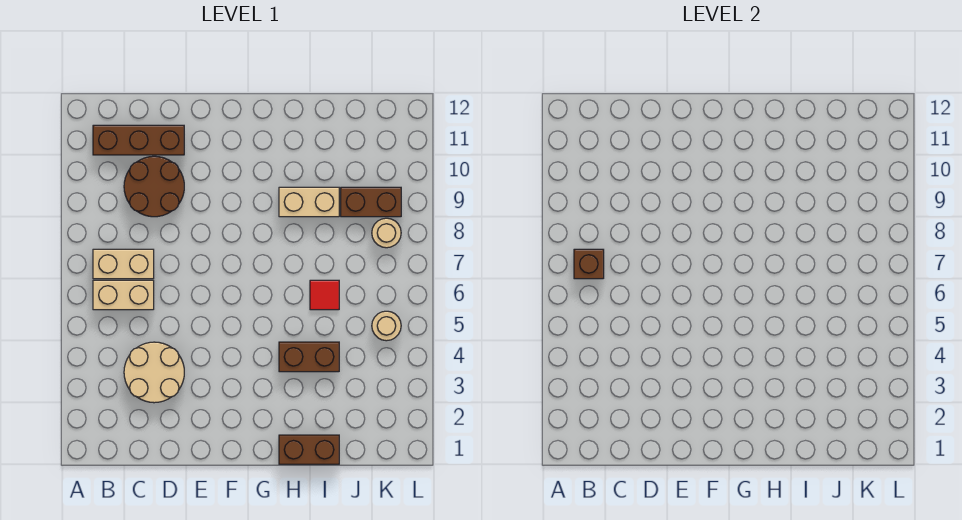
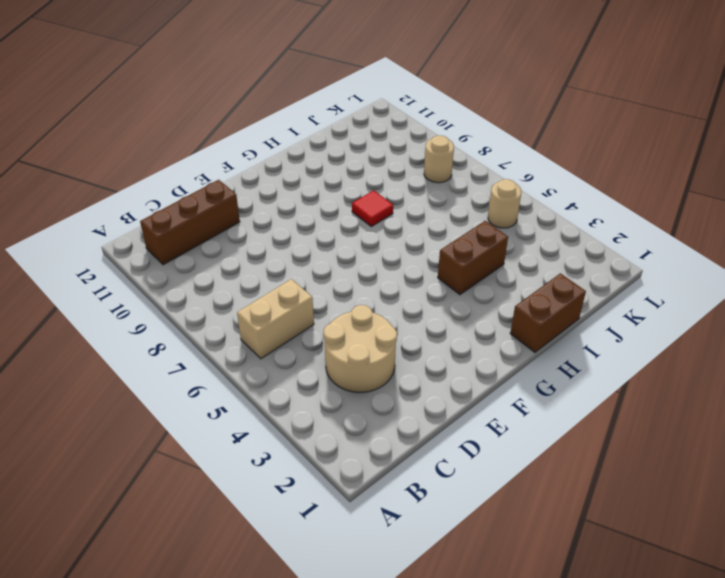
red tile H8 level 1 -> red tile I6 level 1
none -> tan brick B7:C7 level 1
none -> brown round brick C9:D10 level 1
none -> tan brick H9:I9 level 1

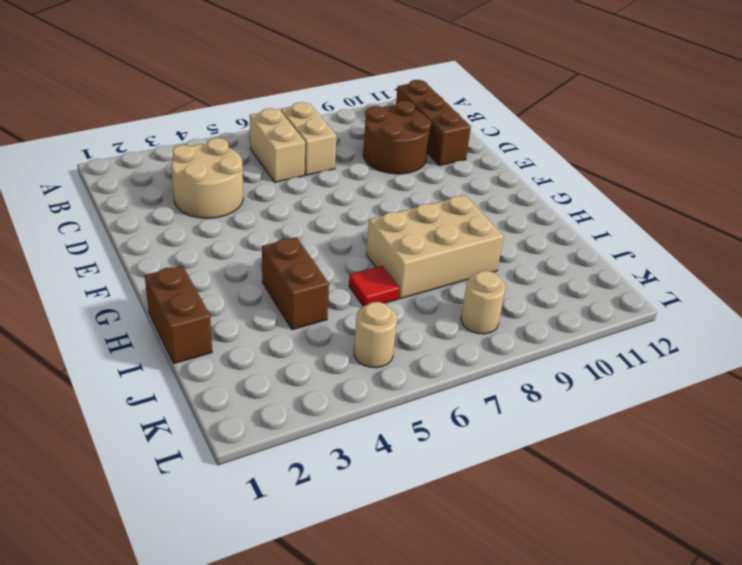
tan brick H7:I9 level 1 -> tan brick H9:I9 level 1
none -> brown brick J9:K9 level 1
none -> brown brick B7 level 2

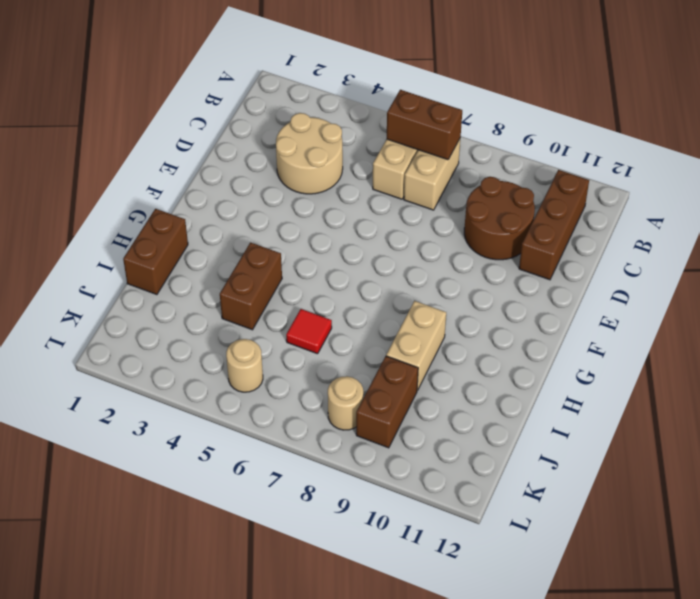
brown brick B6:B7 level 2 -> brown brick B7 level 2

